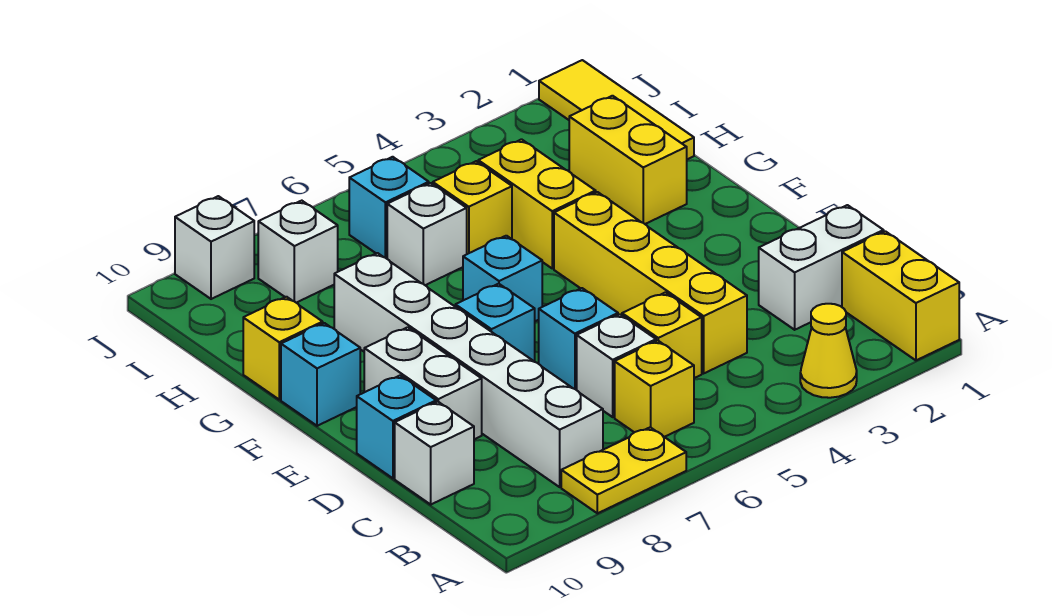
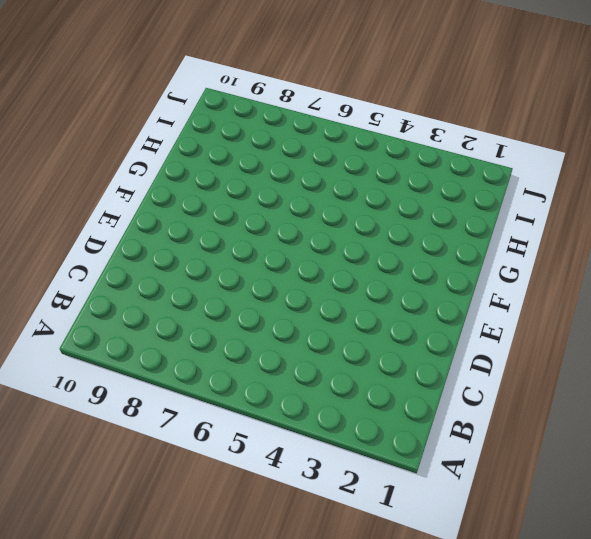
none -> yellow brick A1:B1 level 1
none -> yellow cone A3 level 1
none -> yellow plate A7:A8 level 1

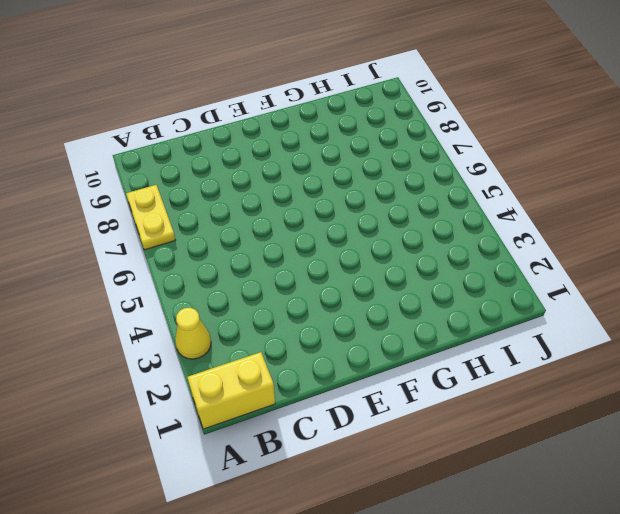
none -> yellow brick B6 level 1
none -> white brick B8:G8 level 1
none -> white brick C1:C2 level 1

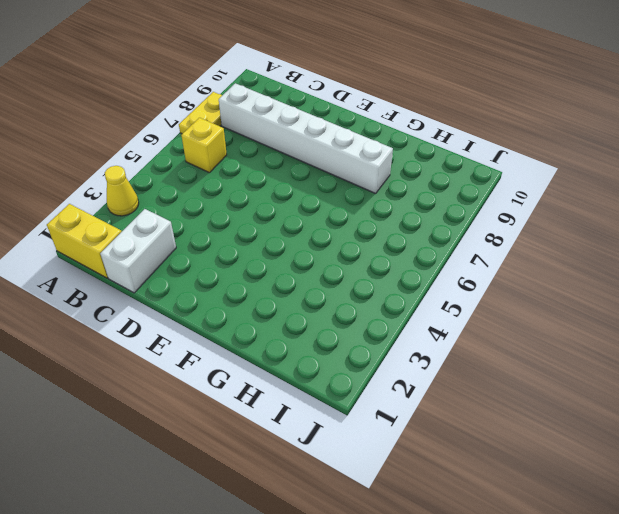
none -> yellow brick C4:F4 level 1
none -> yellow brick C5 level 1
none -> white brick C6 level 1

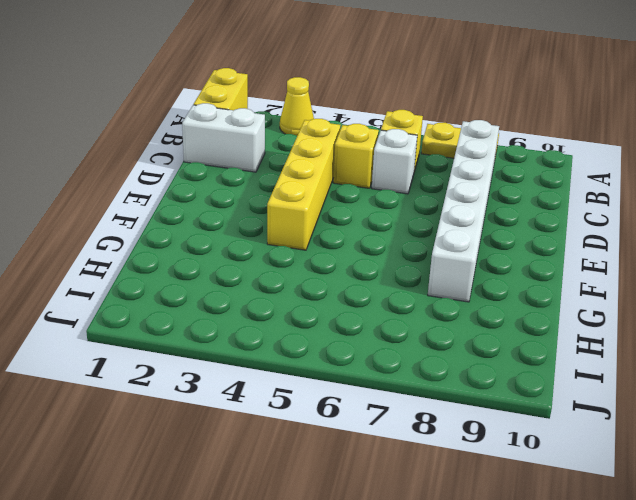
none -> white brick C10 level 1
none -> cyan brick D6 level 1
none -> white brick D9:E9 level 1

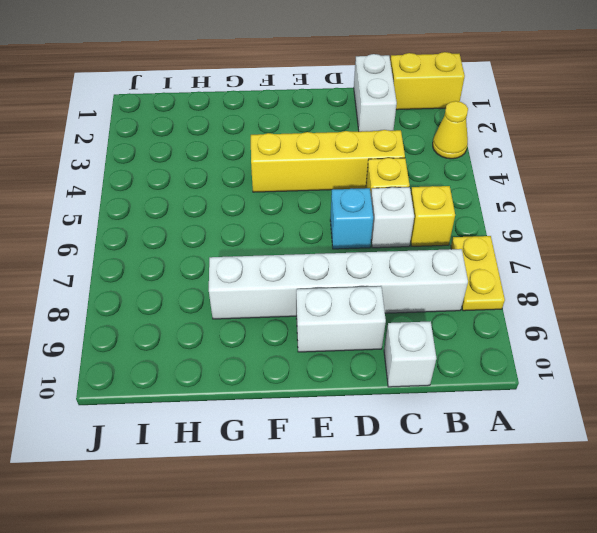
none -> cyan brick D10 level 1
none -> cyan brick E7 level 1
none -> cyan brick F6 level 1

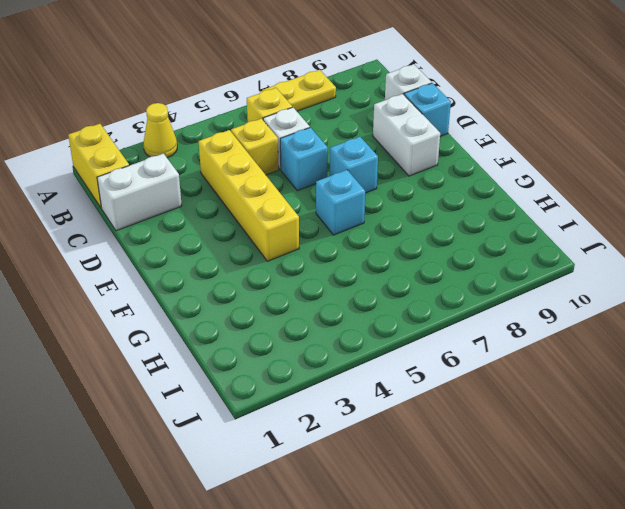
none -> white brick B8:G8 level 1
none -> cyan brick F10 level 1
none -> yellow brick G2:H2 level 1

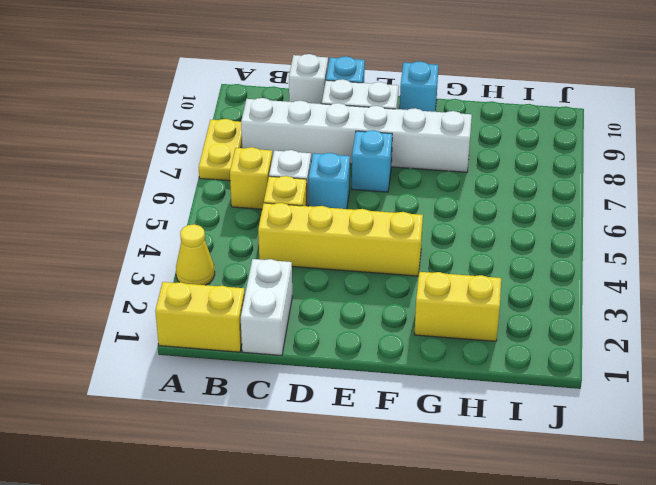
none -> cyan brick F6 level 1
none -> yellow brick G4:H4 level 1
none -> yellow brick G10 level 1

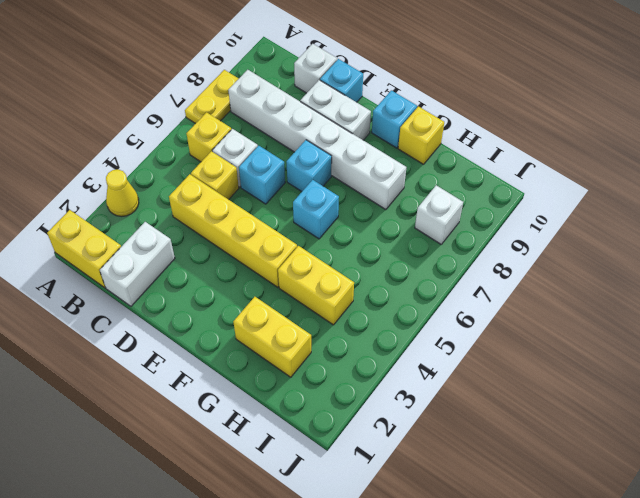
none -> yellow tile H1:J1 level 1
none -> yellow brick H5 level 1
none -> white brick H6 level 1

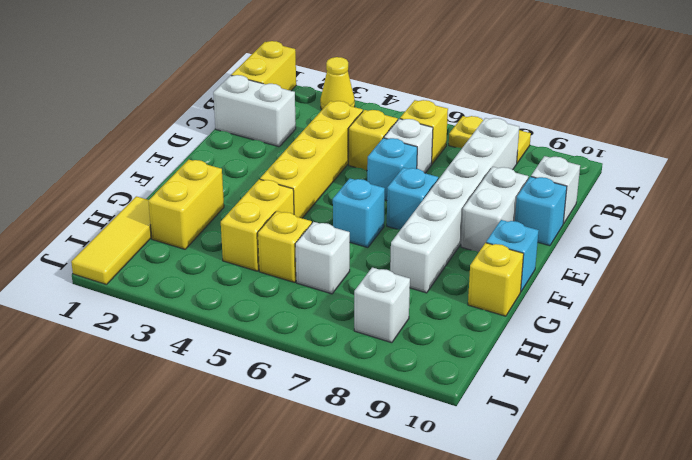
none -> cyan brick I6 level 1
none -> white brick J9 level 1

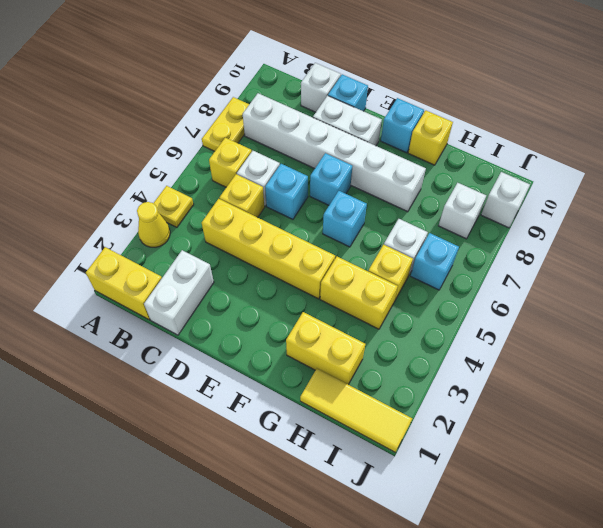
yellow plate A4 level 1 -> none

